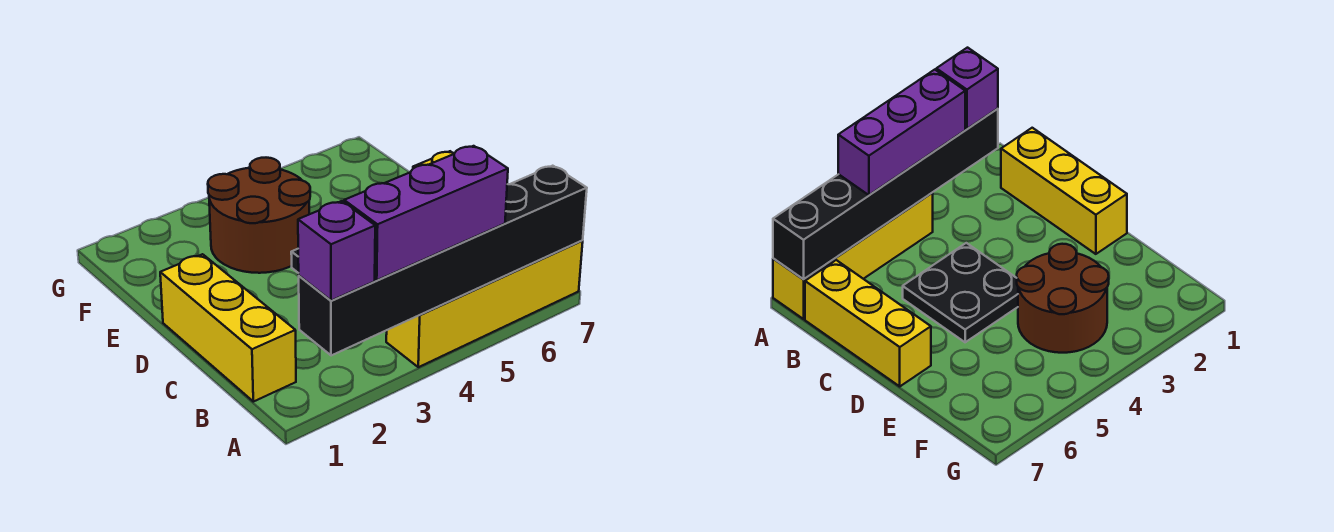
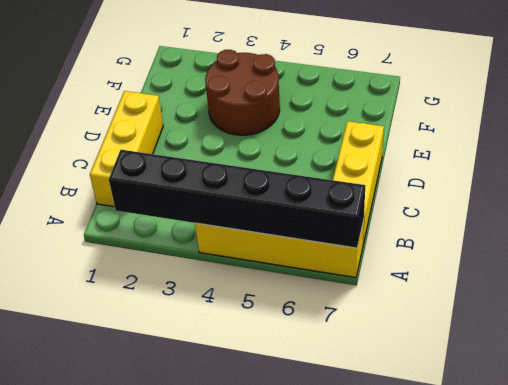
none -> black plate C4:D5 level 1
none -> purple brick A2 level 3

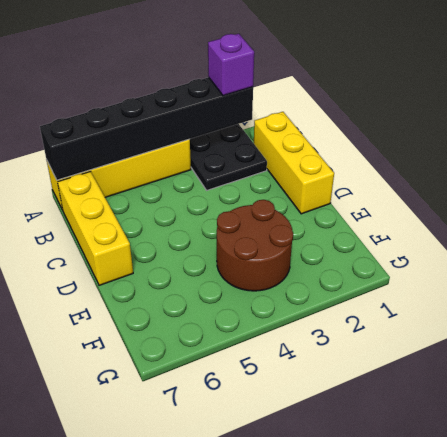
black plate A2:B3 level 1 -> black plate C4:D5 level 1
none -> purple brick A3:A5 level 3

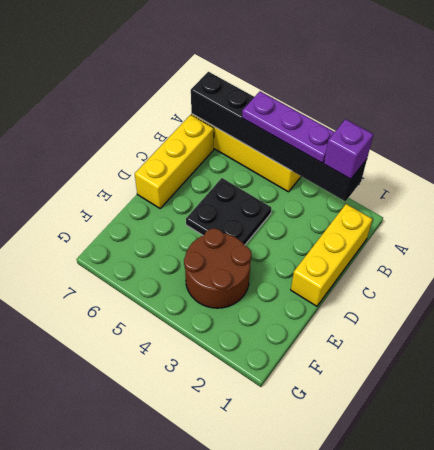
purple plate A3:A5 level 3 -> purple brick A3:A5 level 3

